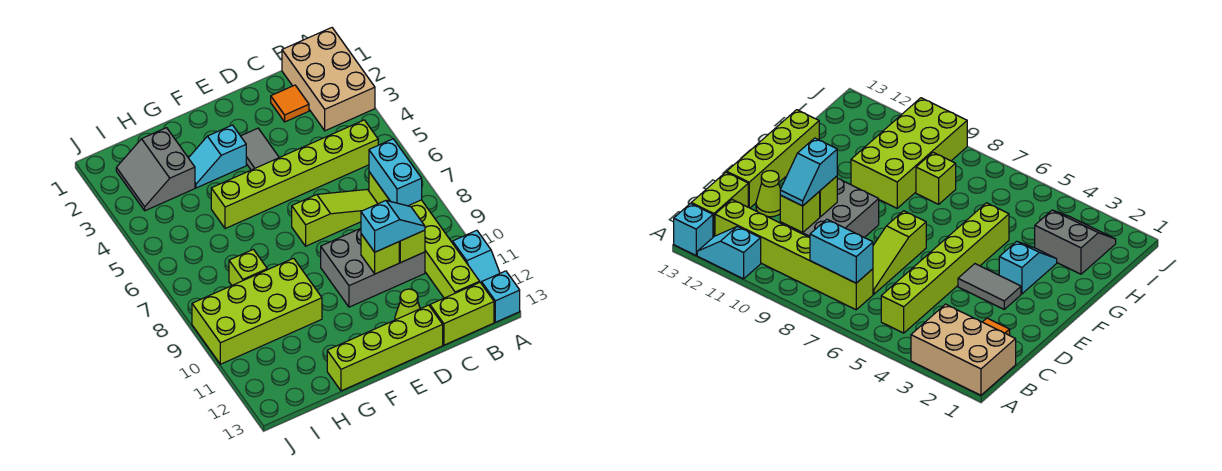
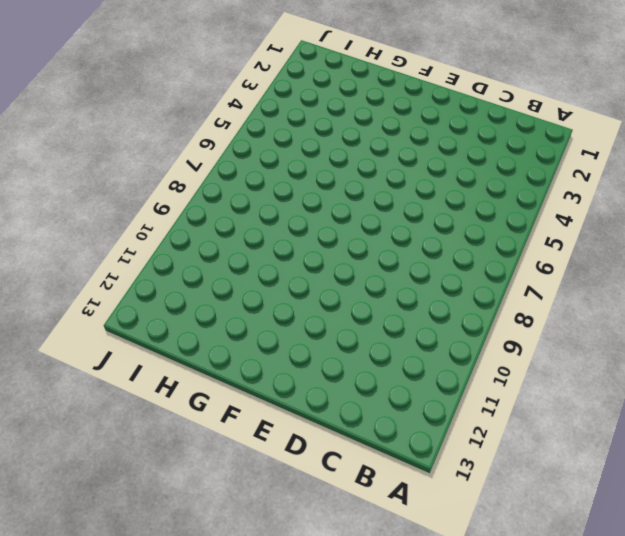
none -> tan brick A1:B3 level 1
none -> cyan slope A11:A12 level 1 top 11
none -> cyan brick A13 level 1

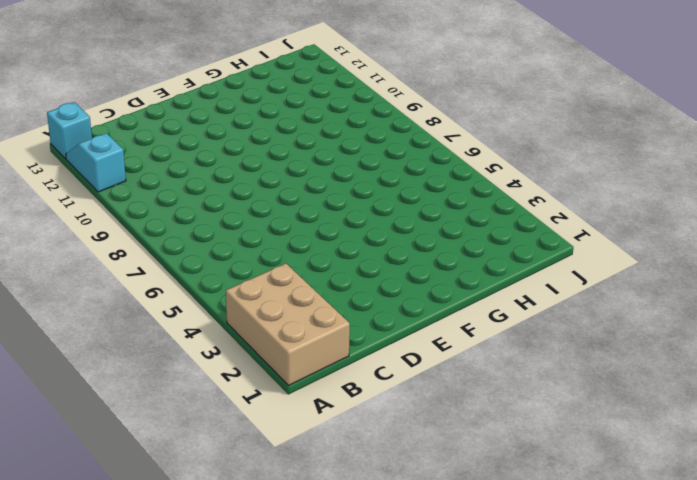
none -> lime brick B5:G5 level 1
none -> lime brick B7:B12 level 1
none -> lime brick B13:C13 level 1

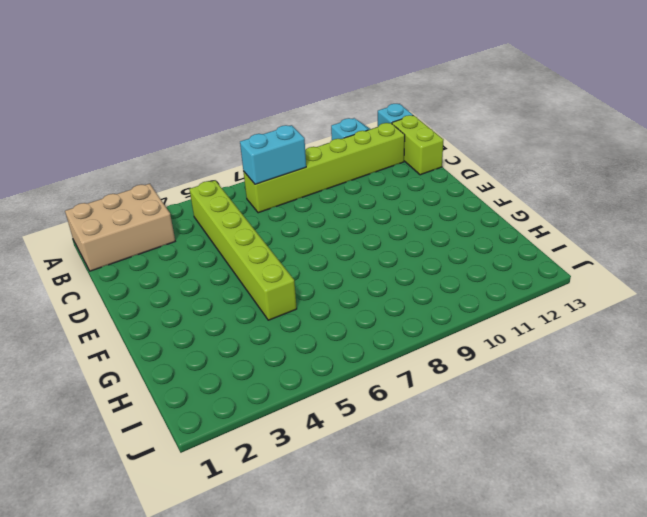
none -> orange tile C2 level 1
none -> lime slope C7:E7 level 1 top E
none -> grey brick C9:E10 level 1

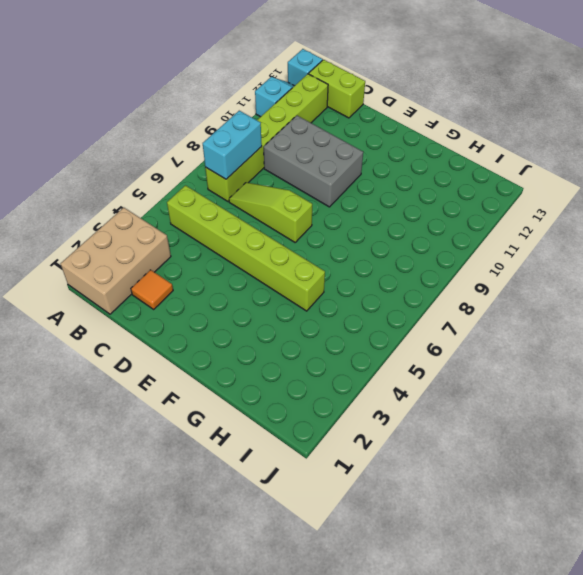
none -> lime cone D12 level 1
none -> lime brick D13:G13 level 1
none -> grey tile E3:E4 level 1

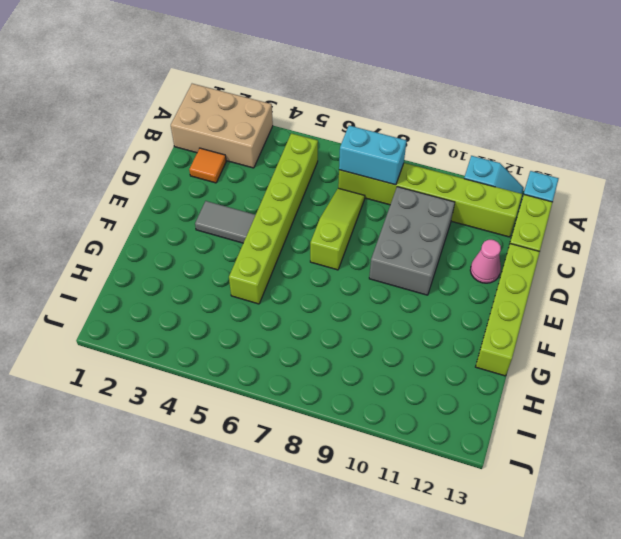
pink cone D12 level 1 -> lime cone D12 level 1
none -> cyan slope F3:G3 level 1 top F
none -> lime brick G9:J10 level 1
none -> grey slope H2:I3 level 1 top H

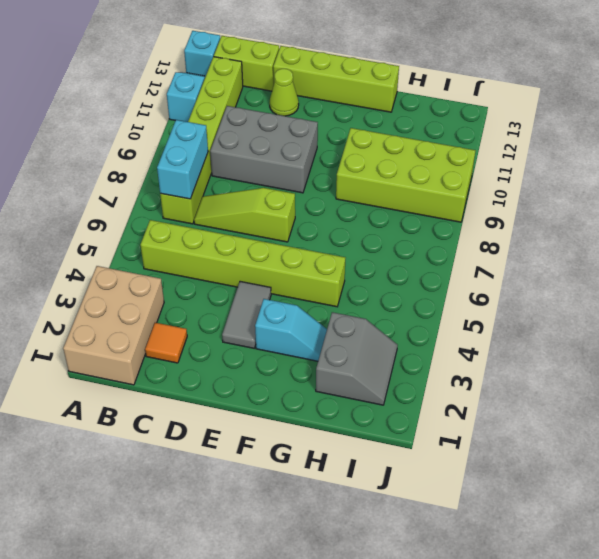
none -> lime brick H8 level 1
none -> lime brick C10 level 2
none -> lime brick D10 level 2

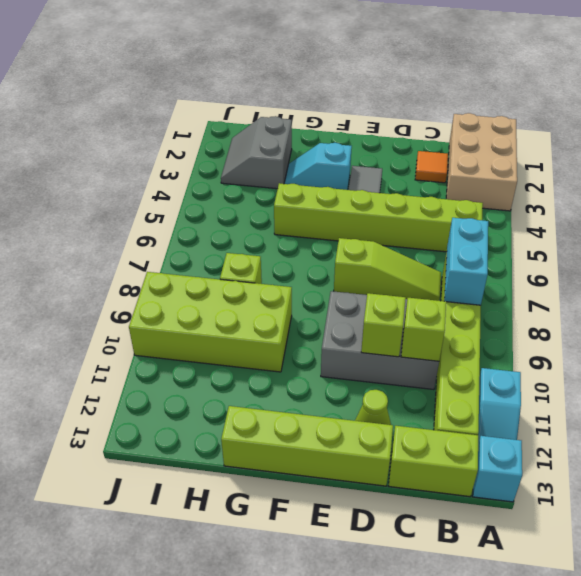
none -> cyan slope C10:D10 level 3 top D

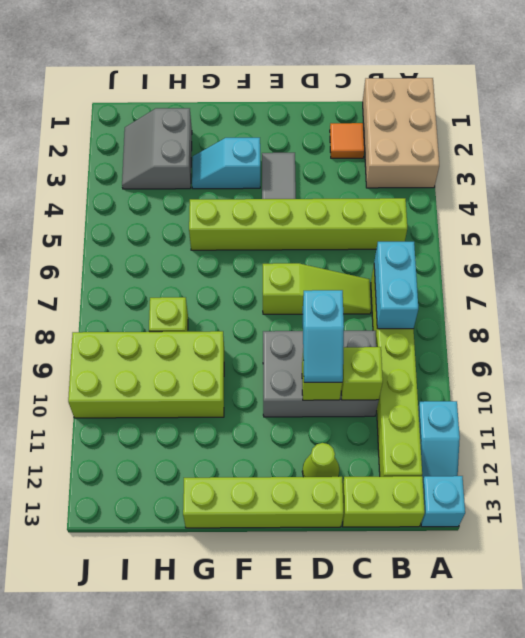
cyan slope D9:D10 level 3 top 9 -> cyan slope C10:D10 level 3 top D

